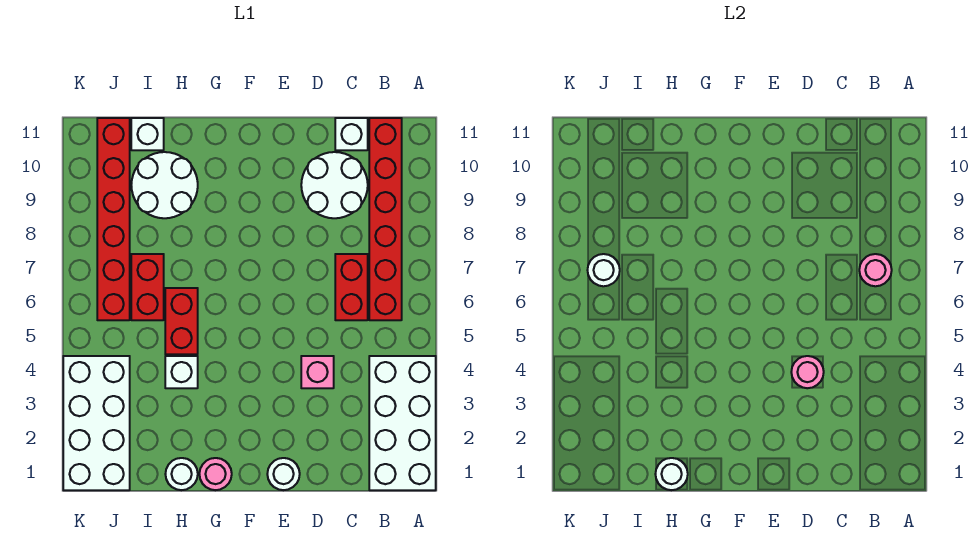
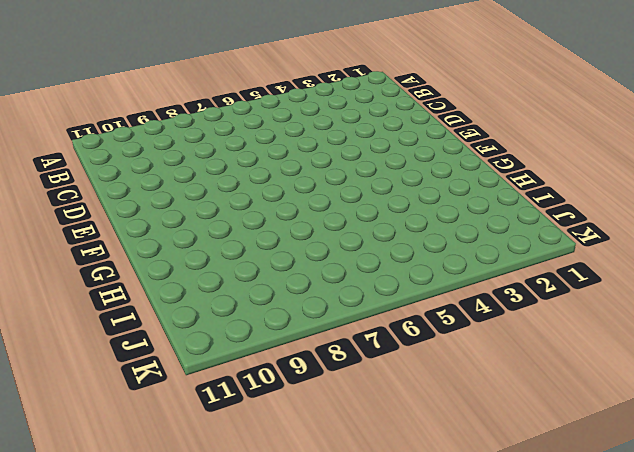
none -> white brick A1:B4 level 1
none -> red brick B6:B11 level 1
none -> red brick C6:C7 level 1

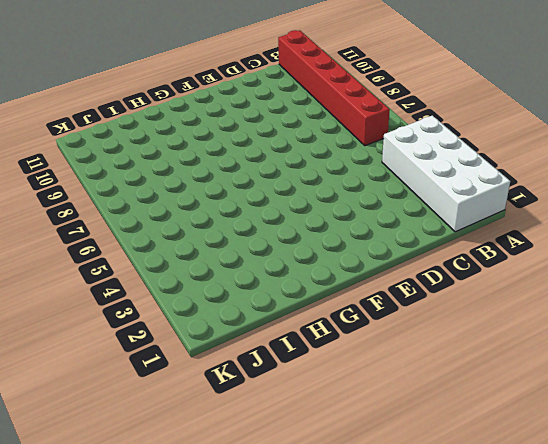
none -> red brick C6:C7 level 1
none -> white round brick C9:D10 level 1
none -> white brick C11 level 1

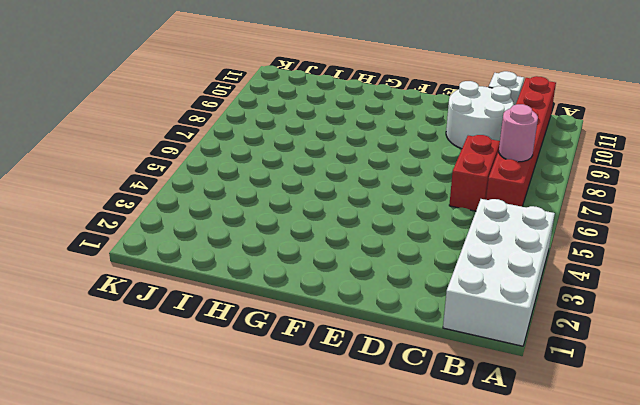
none -> pink brick D4 level 1
none -> white round brick E1 level 1
none -> pink round brick G1 level 1

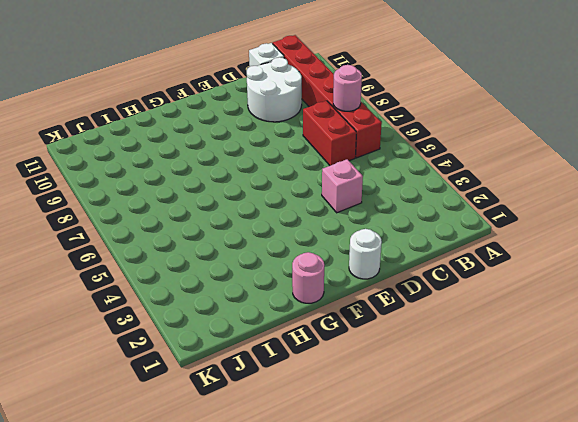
none -> white brick A1:B4 level 1
none -> white round brick H1 level 1
none -> white brick H4 level 1

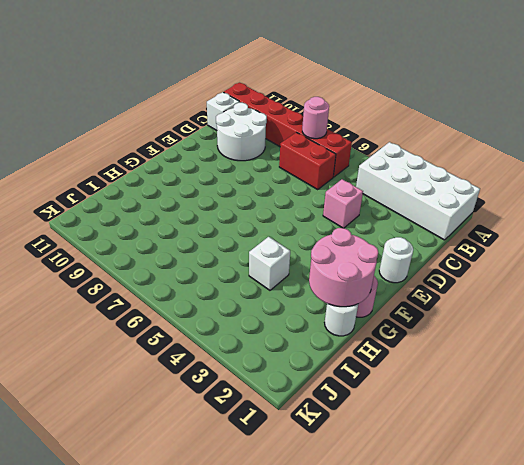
pink round brick G1:H2 level 2 -> white round brick H1 level 2
none -> red brick H5:H6 level 1
none -> white round brick H9:I10 level 1
none -> red brick I6:I7 level 1

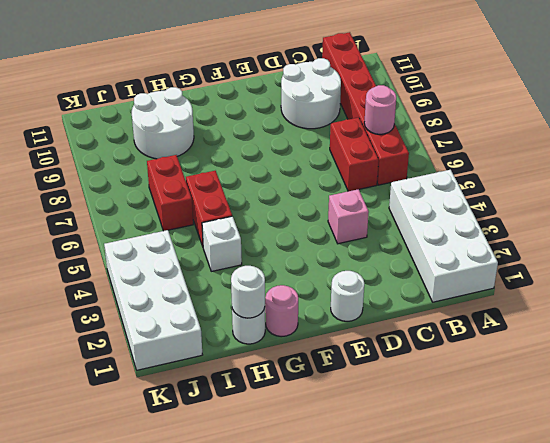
none -> white brick C11 level 1
none -> white brick I11 level 1
none -> red brick J6:J11 level 1

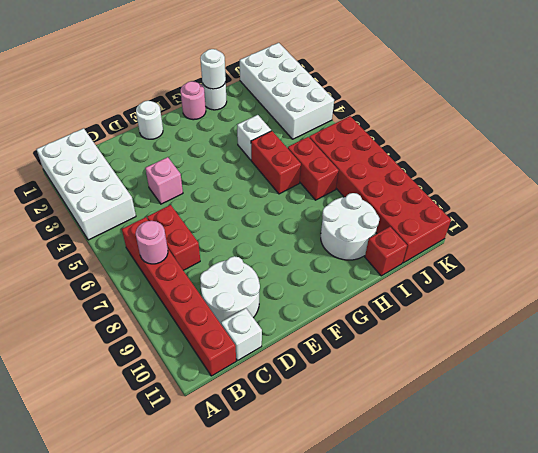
red brick I11 level 1 -> white brick I11 level 1
red brick J6:K11 level 1 -> red brick J6:J11 level 1
none -> pink round brick D4 level 2
none -> white round brick J7 level 2

